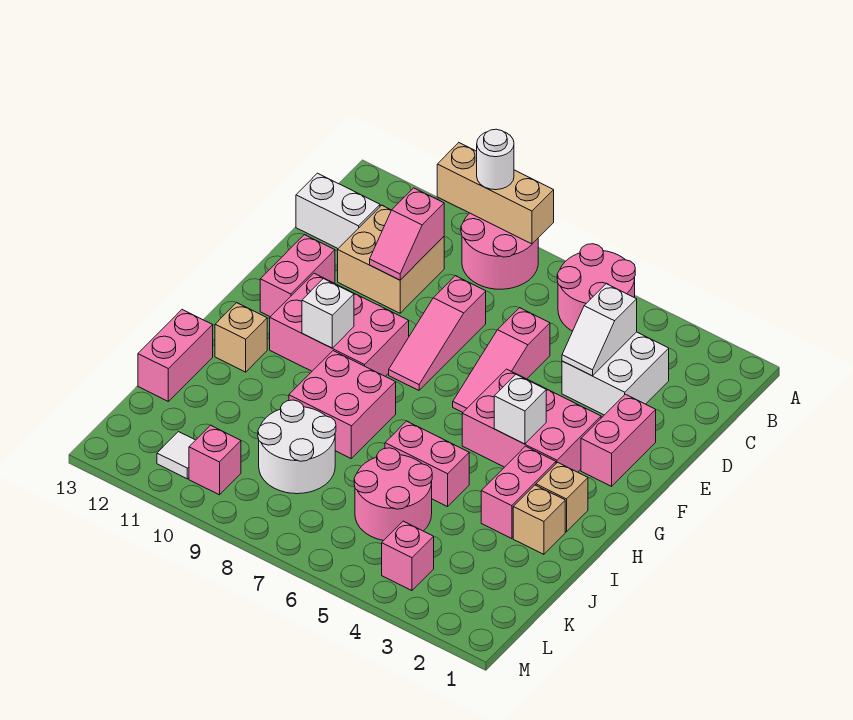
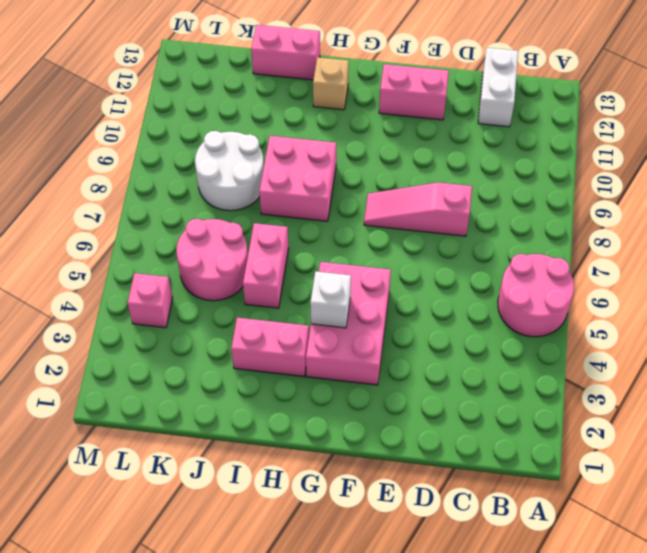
none -> pink round brick A8:B9 level 1
none -> white brick C3:D4 level 1
none -> tan brick C10:D11 level 1

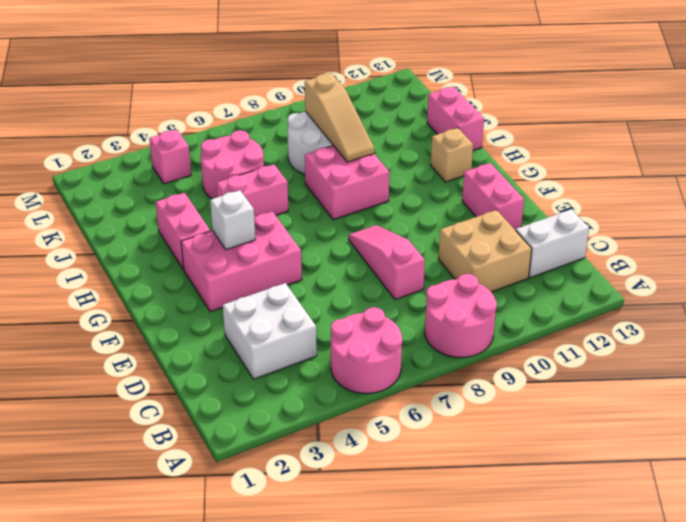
tan slope I9:K9 level 2 top K -> none
none -> pink slope D6:F6 level 1 top D
none -> pink brick E2:F2 level 1
none -> pink brick F9:G11 level 1

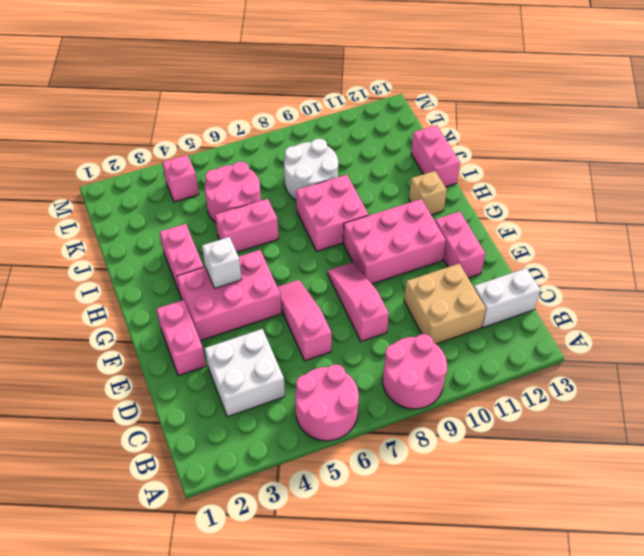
none -> tan brick H2 level 1
none -> tan brick I2 level 1
none -> pink brick L10 level 1

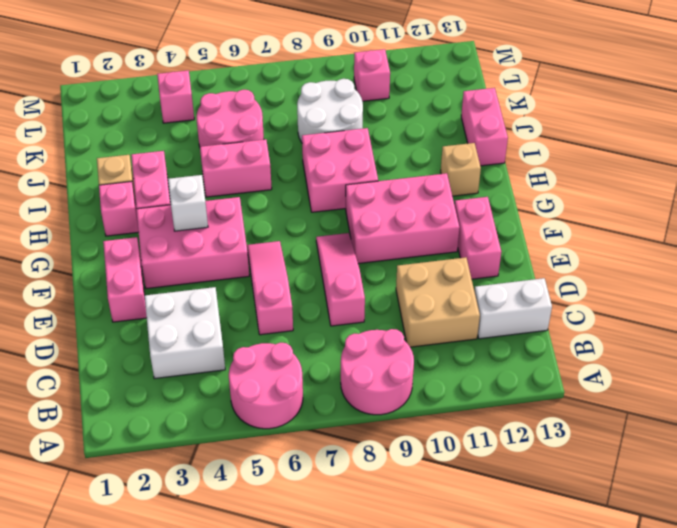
pink brick H2 level 1 -> tan brick H2 level 1
none -> white tile L11 level 1
none -> tan brick A8:A10 level 2
none -> white slope C4:D4 level 2 top C

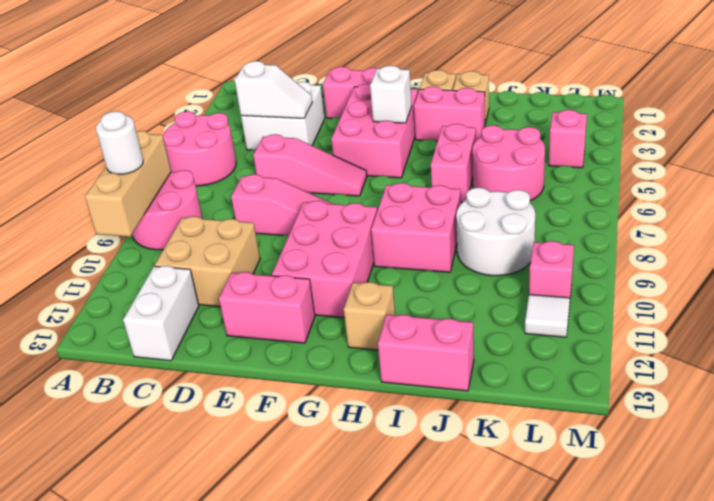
none -> pink slope C10:D10 level 2 top C
none -> white brick G10 level 2

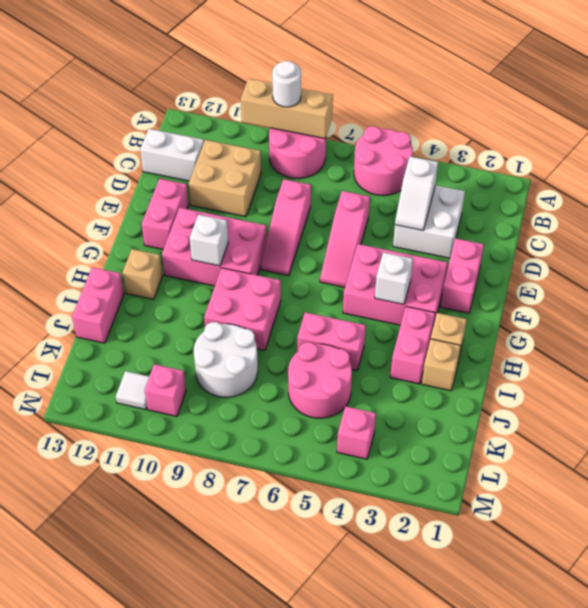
none -> pink slope C10:D10 level 2 top C

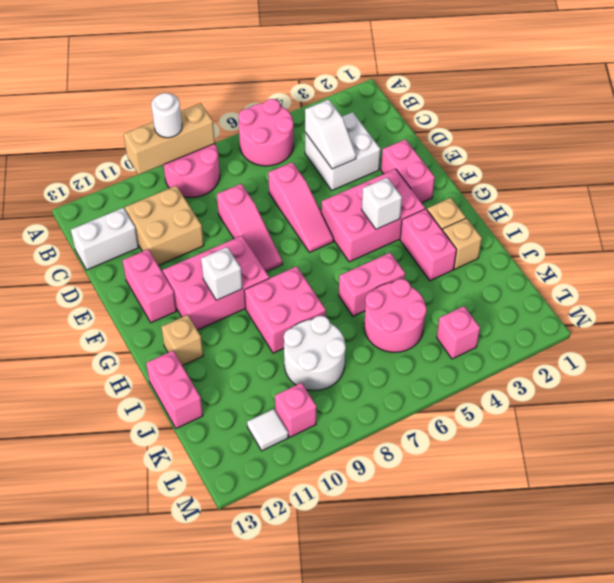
none -> pink slope C10:D10 level 2 top C

